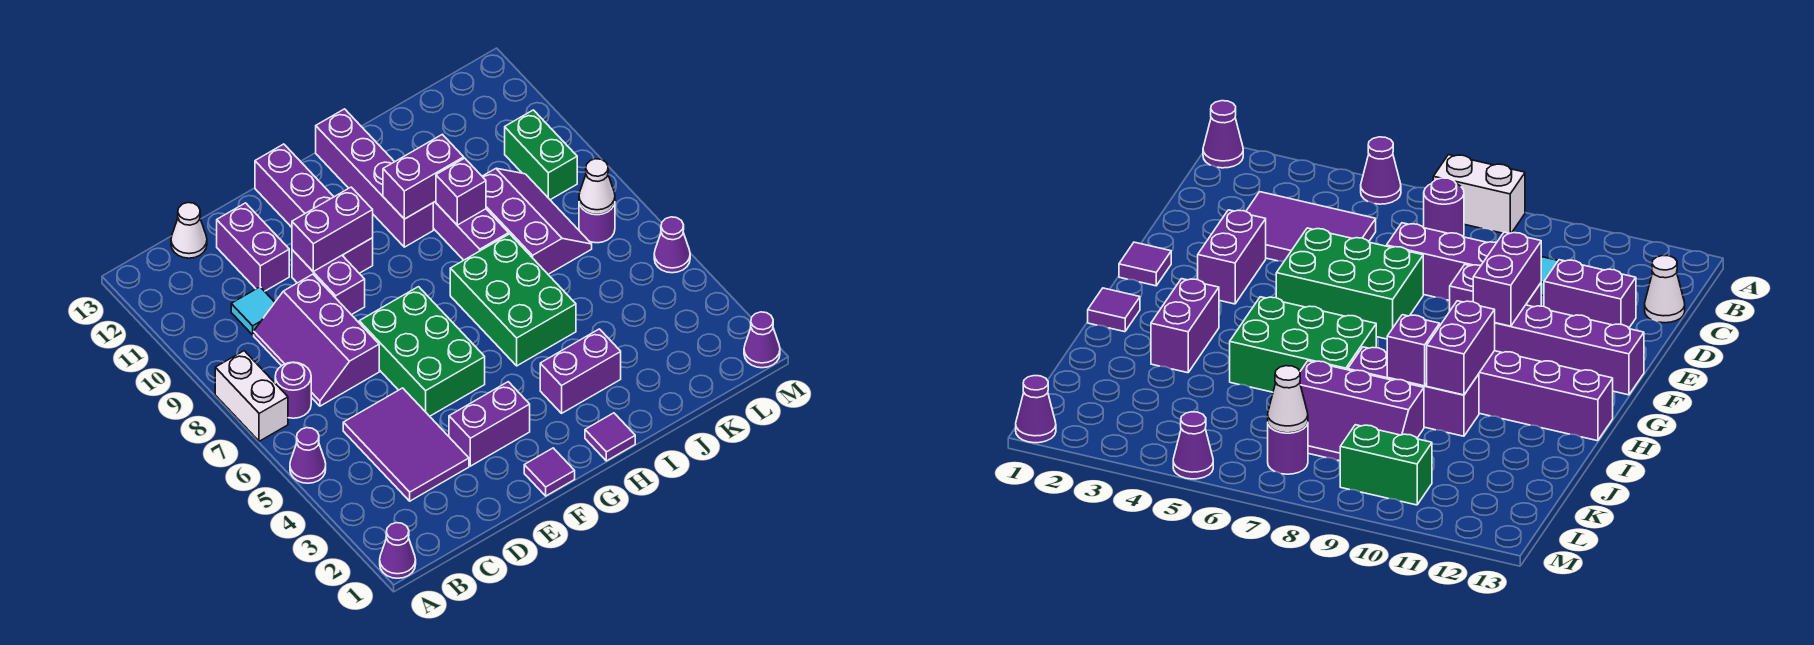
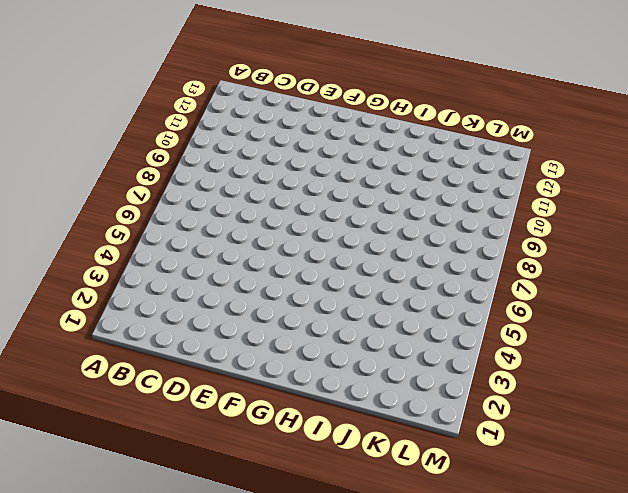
none -> purple cone A1 level 1
none -> purple cone A5 level 1
none -> white brick A7:A8 level 1

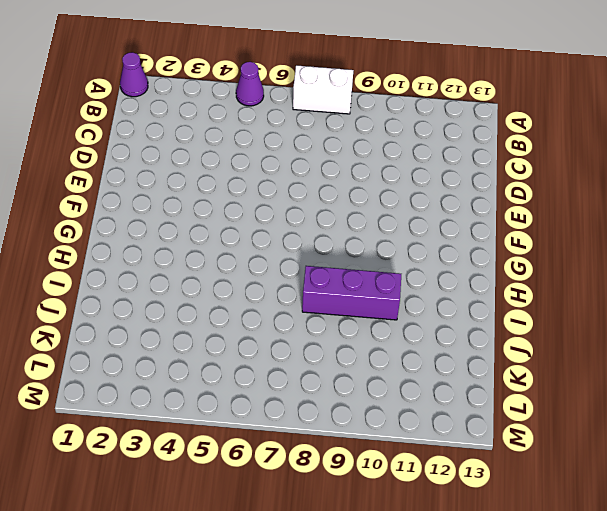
none -> purple round brick B7 level 1
none -> purple tile C3:D5 level 1
none -> purple slope C7:D9 level 1 top D

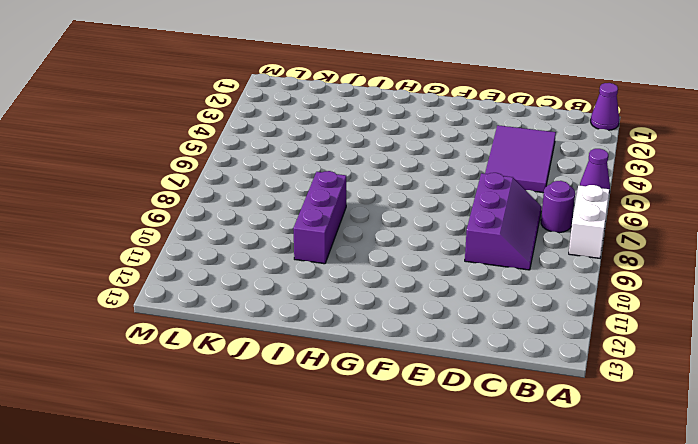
none -> cyan tile C10 level 1
none -> white cone C13 level 1
none -> purple brick D11:D12 level 1

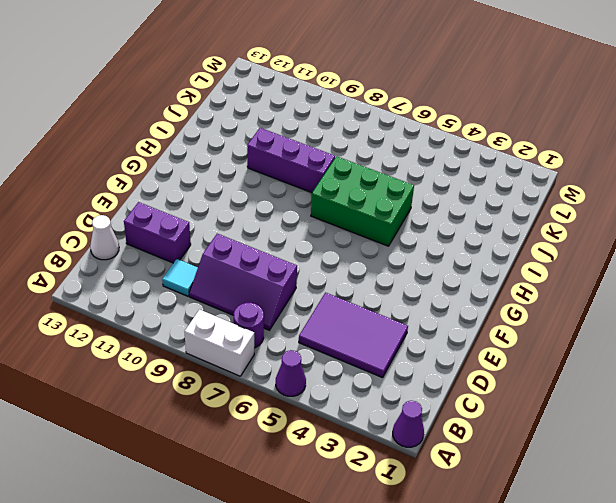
none -> purple brick E3:F3 level 1
none -> green brick E5:F7 level 1
none -> purple brick E9:E10 level 1

